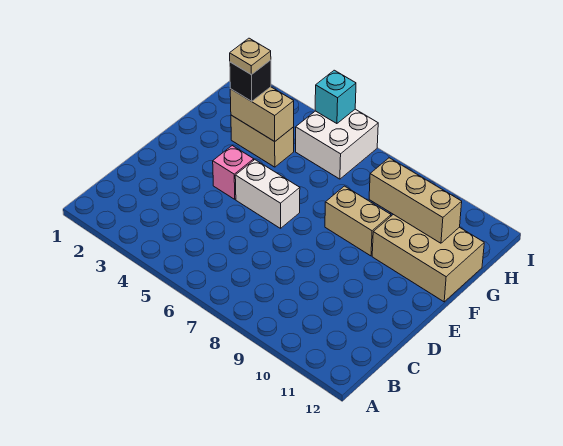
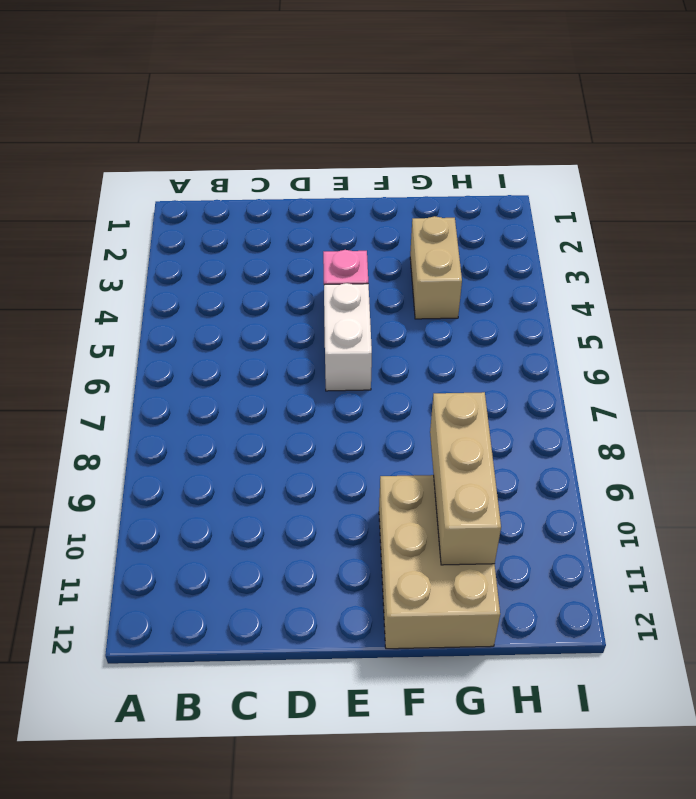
none -> tan brick F8:F9 level 1
none -> white brick H5:I6 level 1

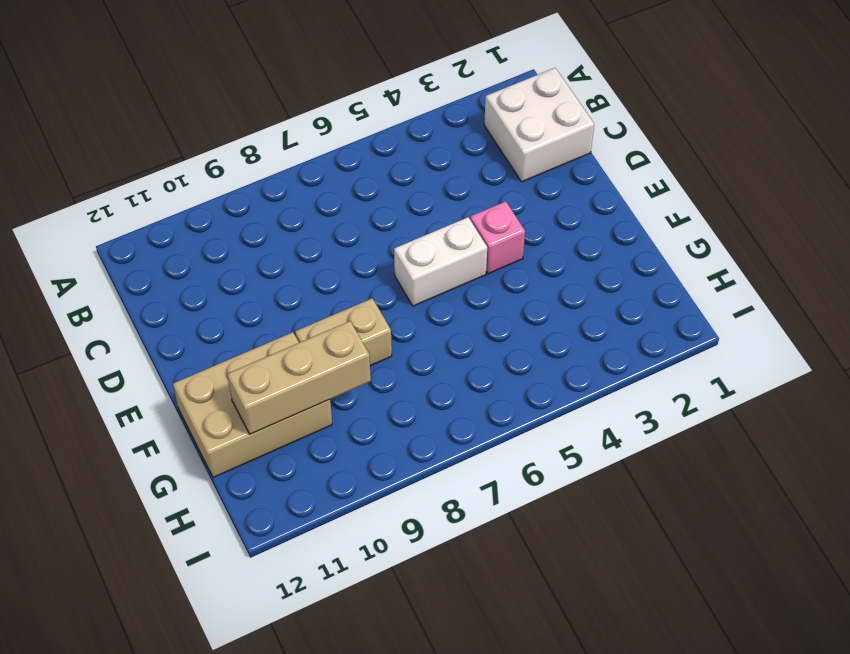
white brick B1:C2 level 1 -> white brick H5:I6 level 1
none -> tan brick G3:G4 level 1
none -> tan brick G3:G4 level 2

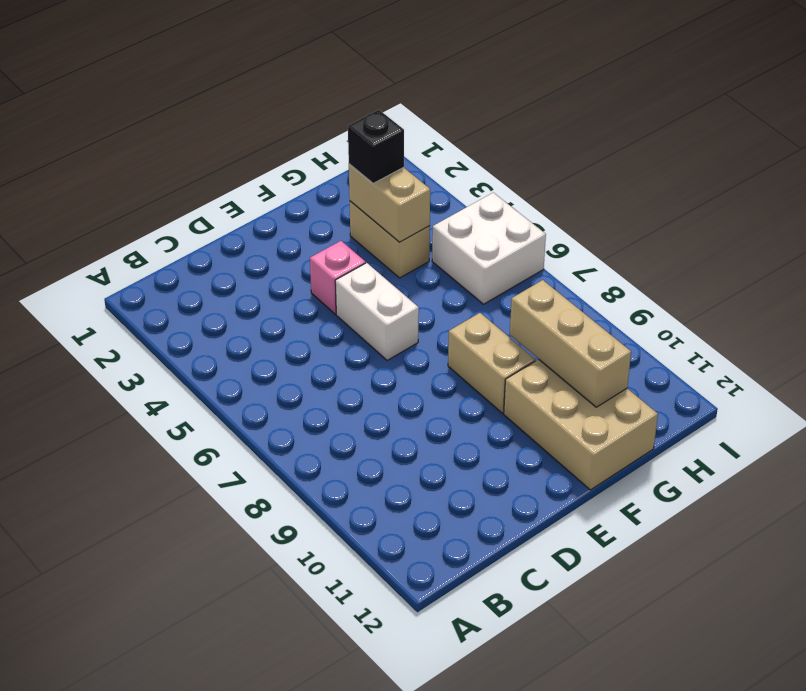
none -> cyan brick I5 level 2
none -> tan plate G3 level 4

